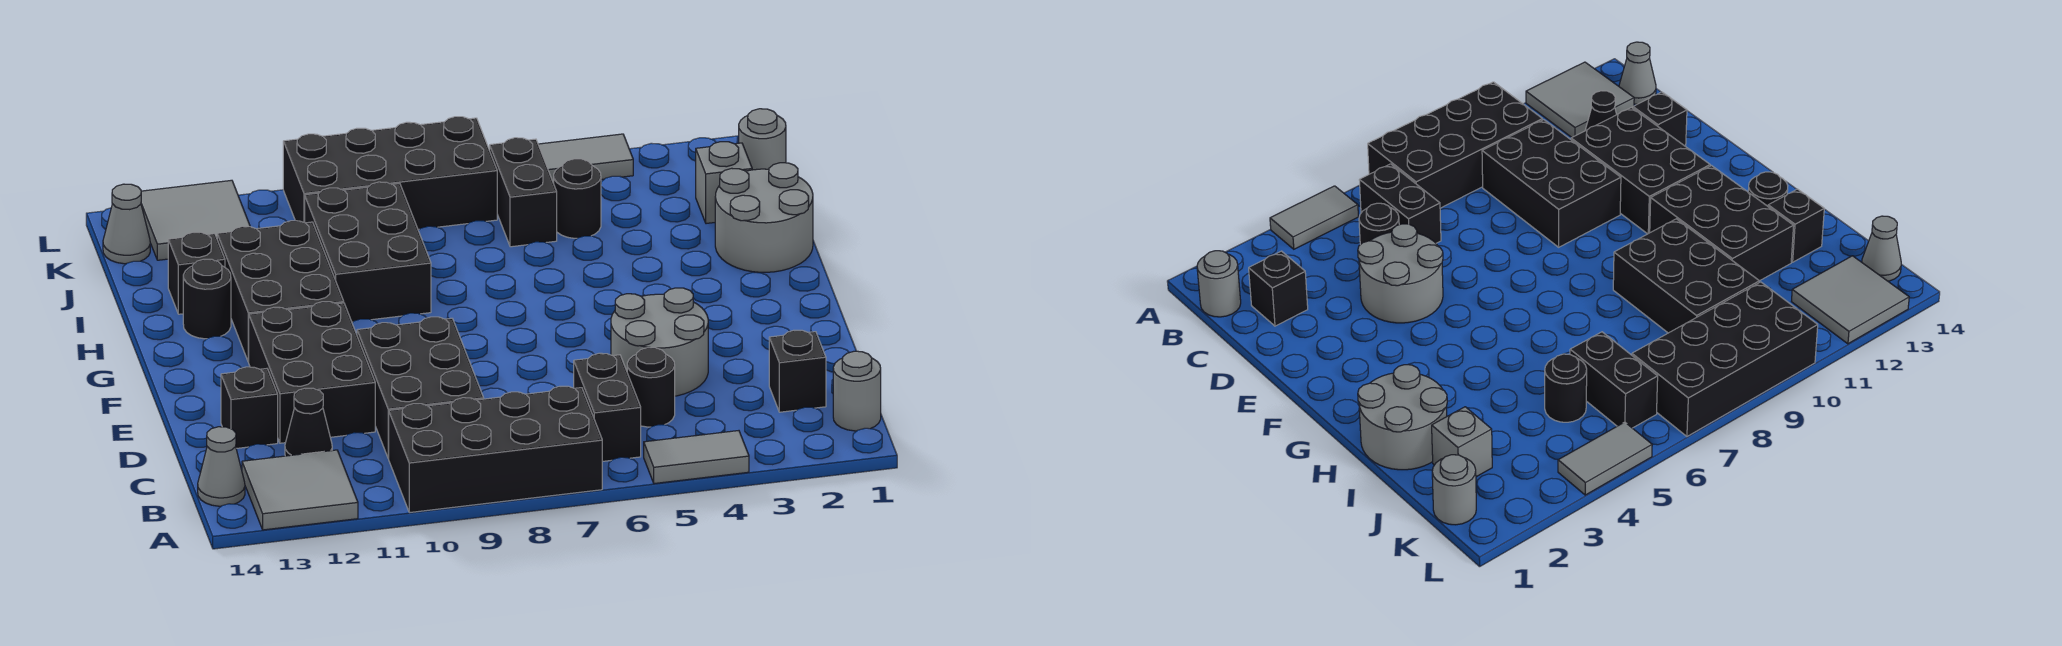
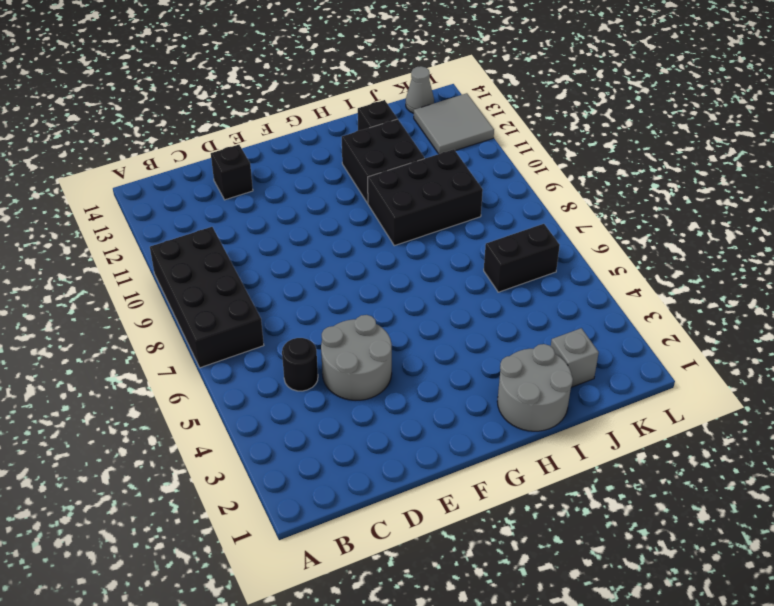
black brick H11:I12 level 1 -> black brick G11:I12 level 1
none -> grey tile A4:A5 level 1
none -> grey tile A12:B13 level 1
none -> grey round brick B1 level 1

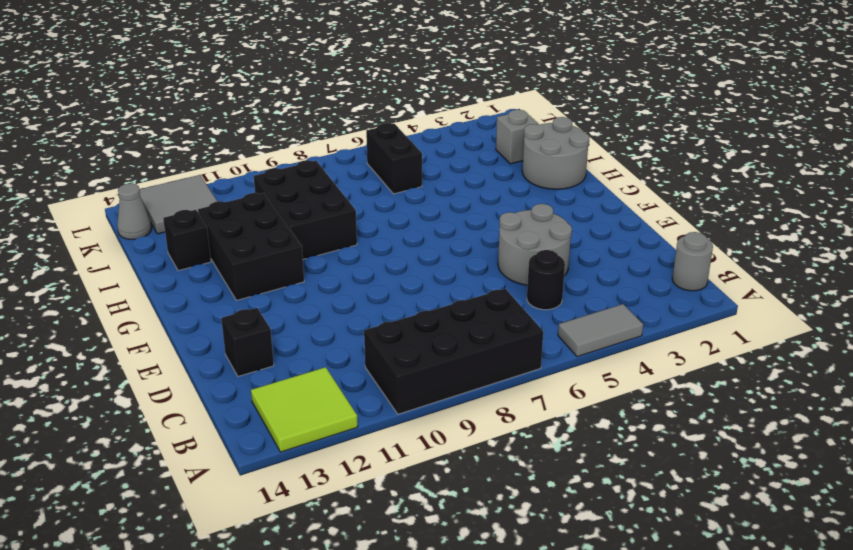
lime tile A12:B13 level 1 -> grey tile A12:B13 level 1
none -> black brick B6:C6 level 1
none -> grey cone B14 level 1
none -> black brick C2 level 1

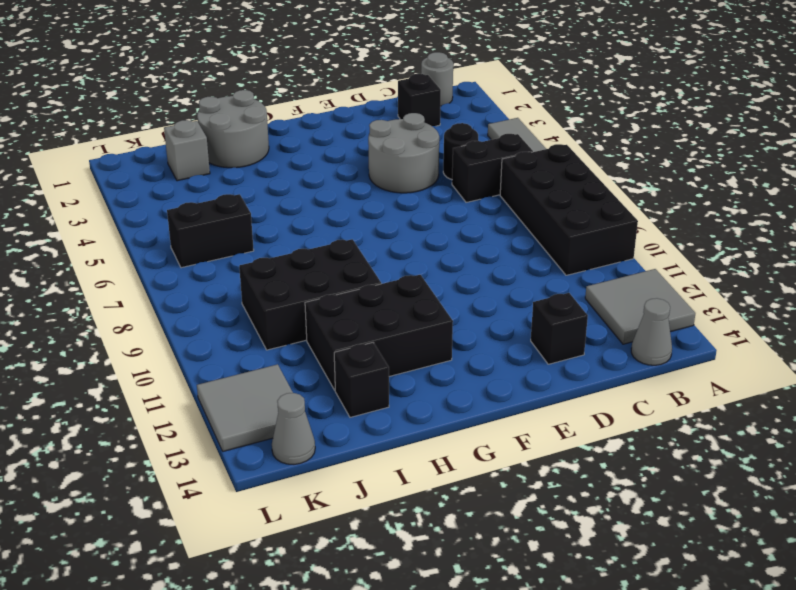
none -> black brick C9:E10 level 1
none -> black cone C12 level 1
none -> black brick D11:F12 level 1

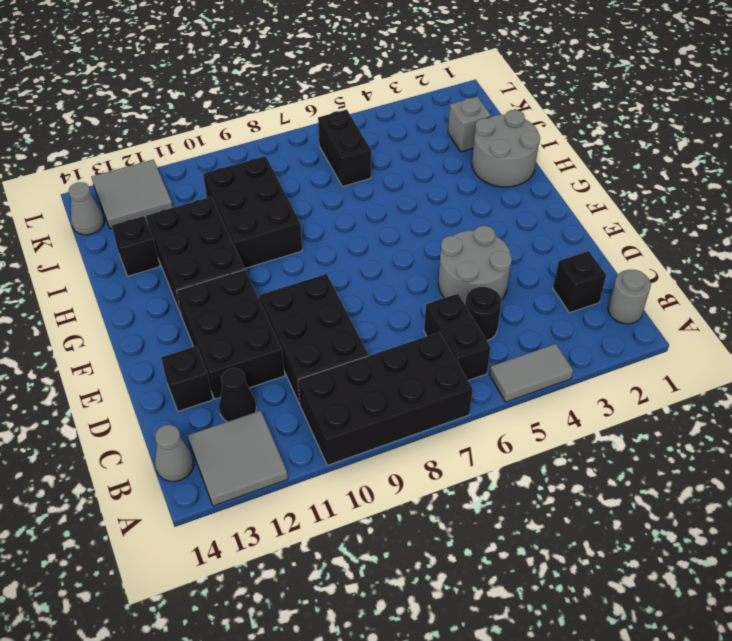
none -> black round brick H13 level 1
none -> black round brick J5 level 1
none -> grey round brick K1 level 1

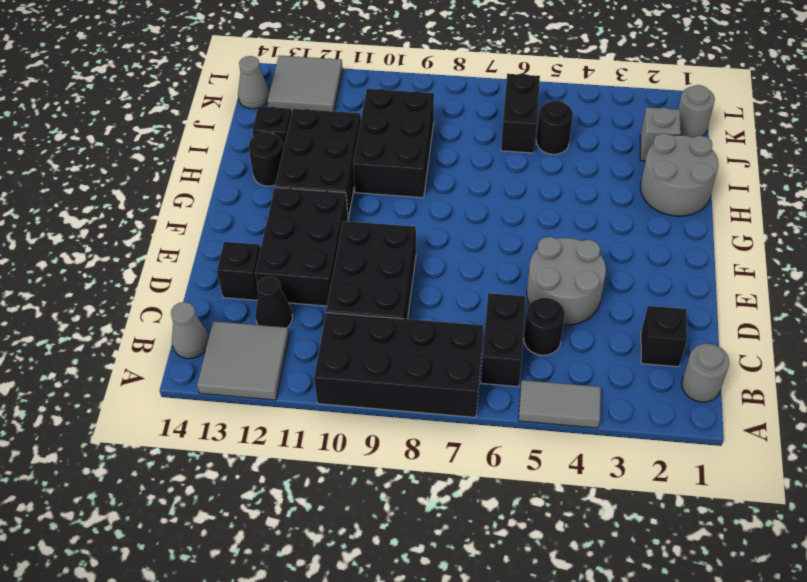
none -> black brick K7:L10 level 1
none -> grey tile L4:L5 level 1

